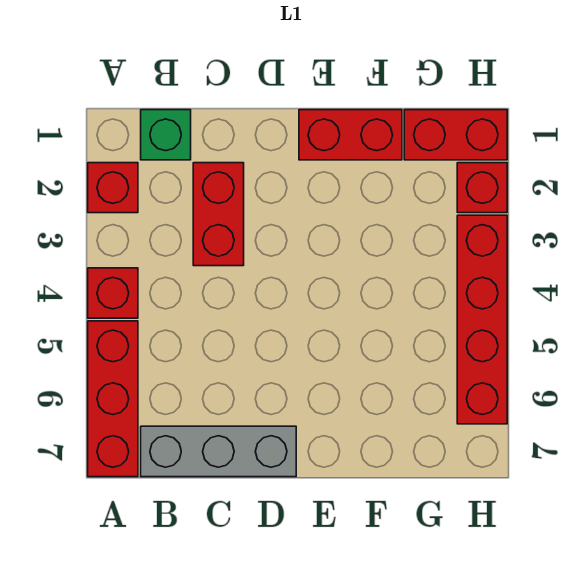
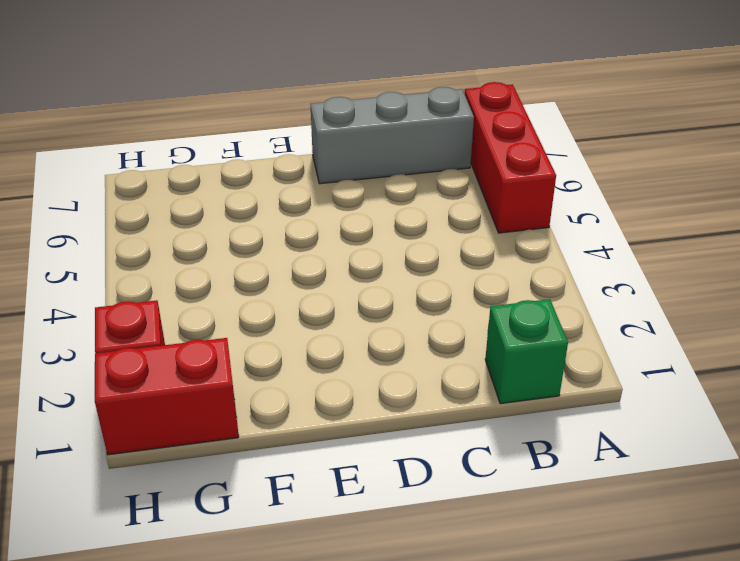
none -> red brick A2 level 1
none -> red brick A4 level 1

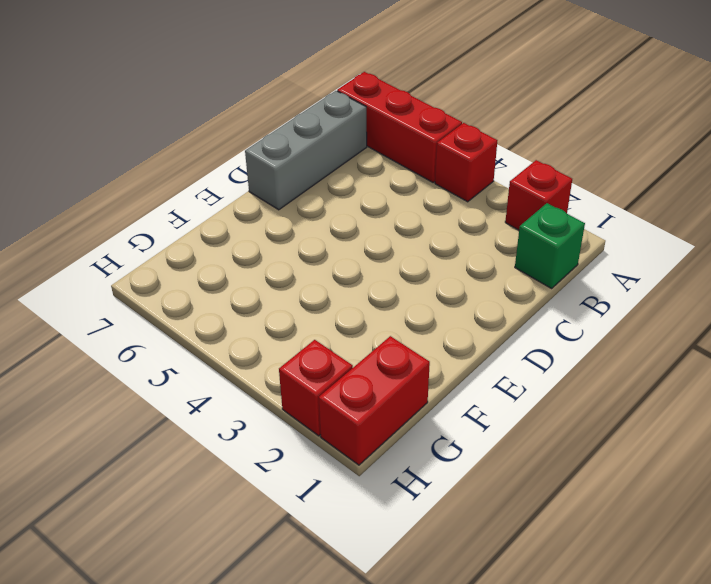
none -> red brick C2:C3 level 1
none -> red brick E1:F1 level 1

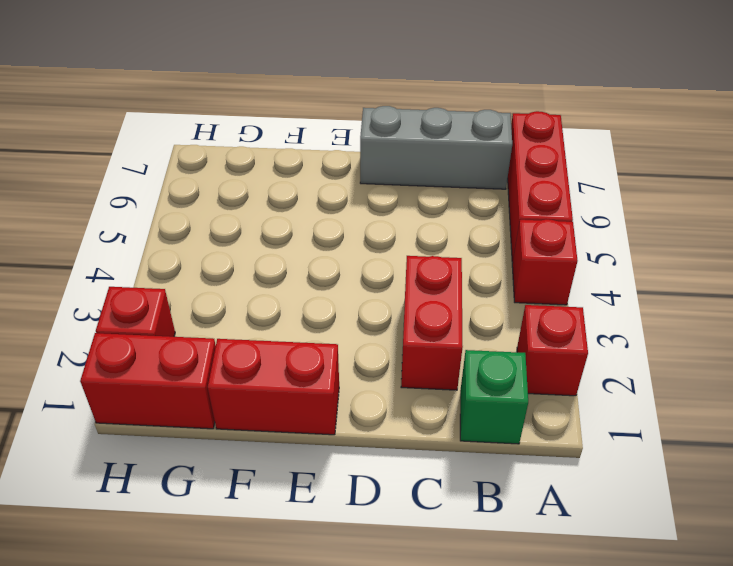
none -> red brick H3:H6 level 1

